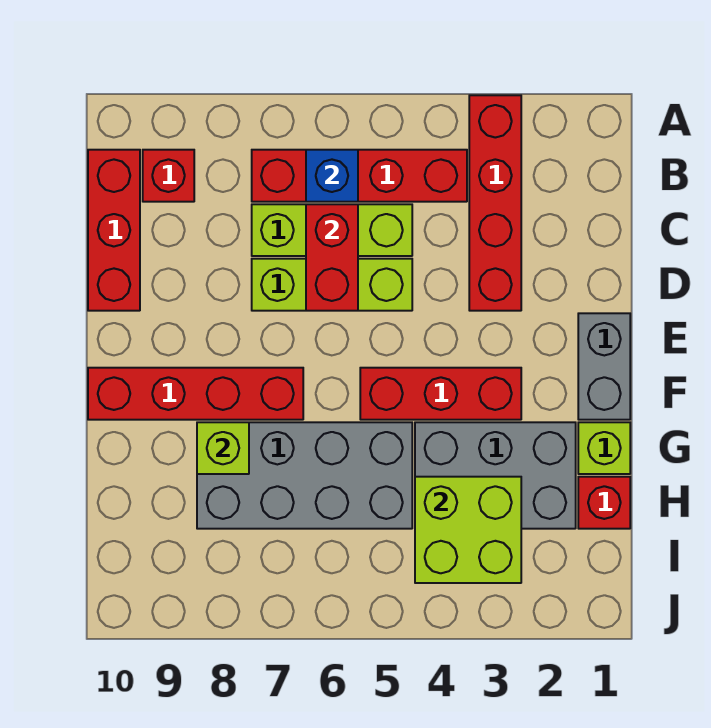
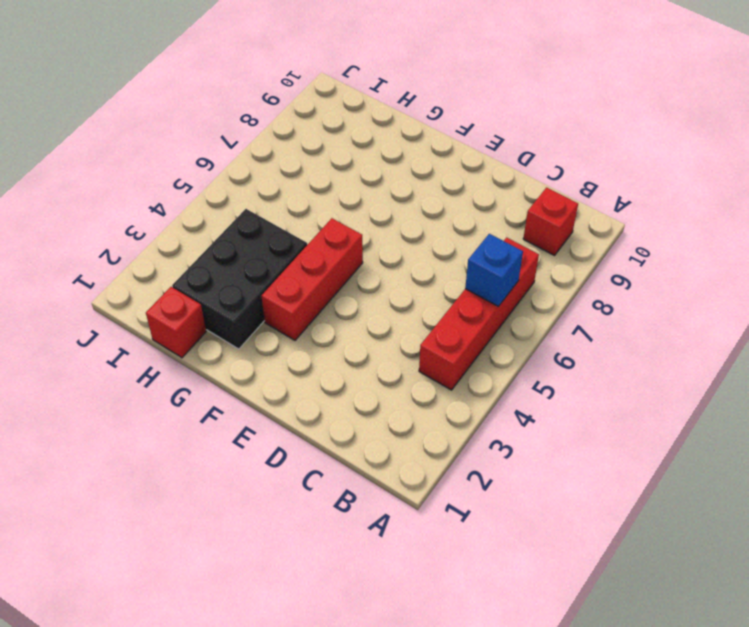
black brick G2:H4 level 1 -> grey brick G2:H4 level 1
none -> red brick A3:D3 level 1
none -> red brick B10:D10 level 1
none -> lime brick C5:C7 level 1

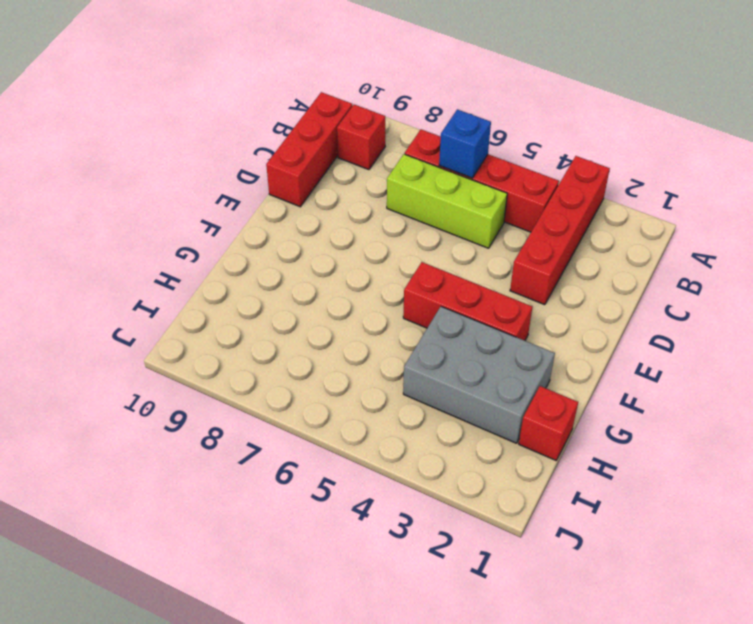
none -> lime brick D5:D7 level 1
none -> grey brick E1:F1 level 1
none -> red brick F7:F10 level 1

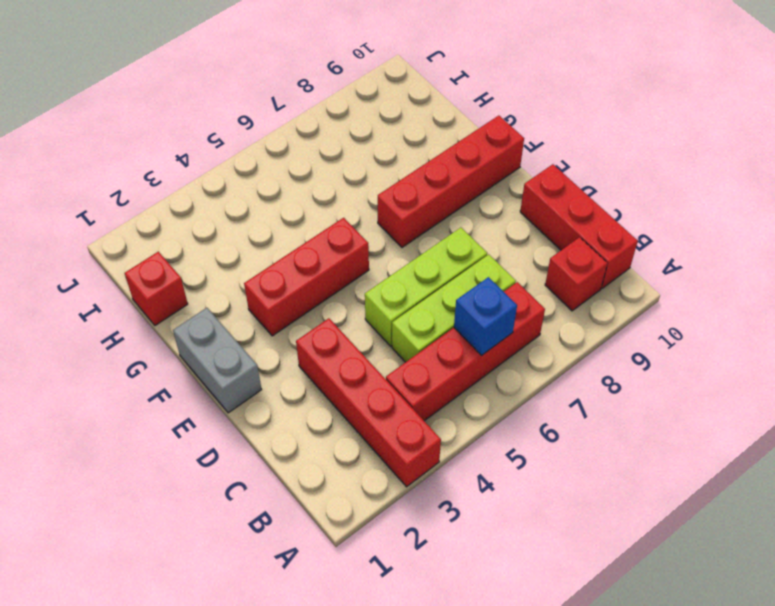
none -> lime brick G1 level 1
none -> grey brick G2:H4 level 1
none -> grey brick G5:H8 level 1

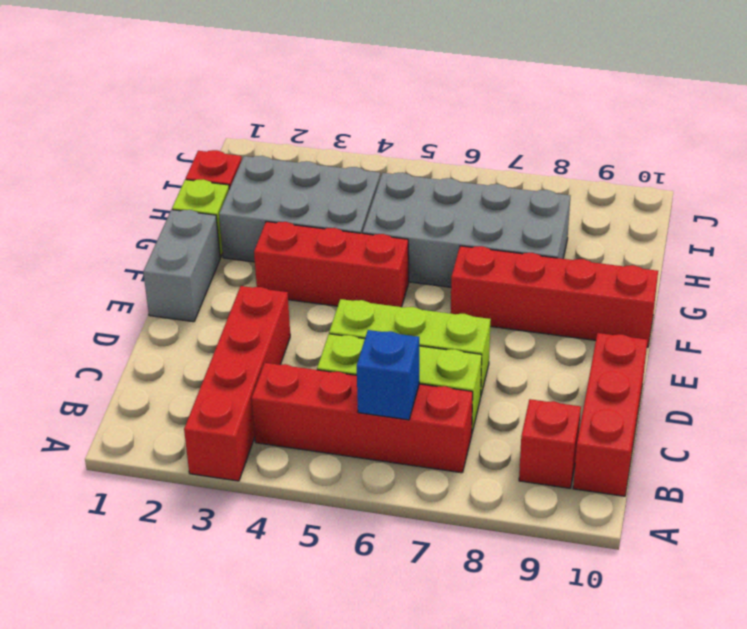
none -> red brick C6:D6 level 2
none -> lime brick G8 level 2
none -> lime brick H3:I4 level 2

